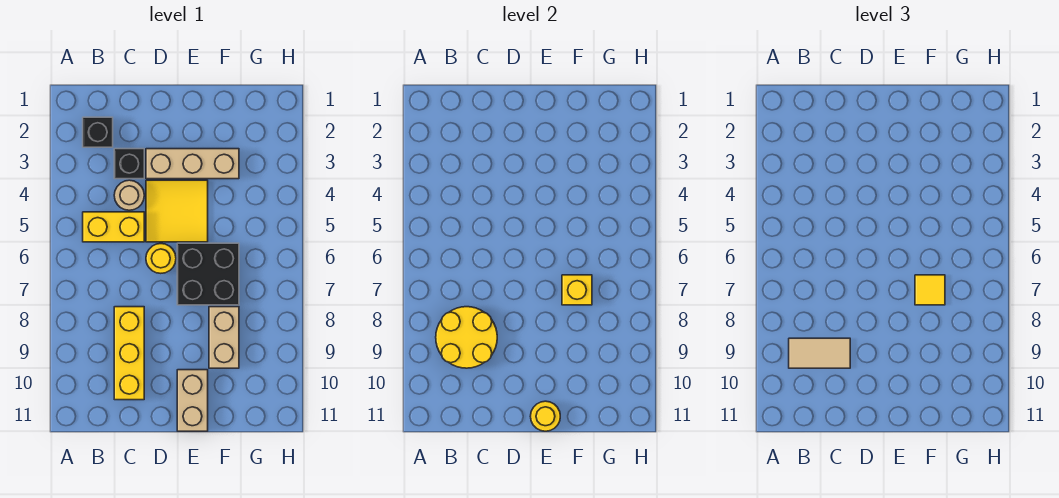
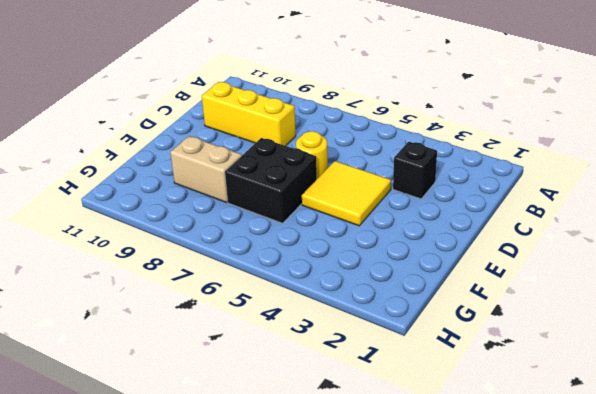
none -> black brick B2 level 1
none -> yellow brick B5:C5 level 1
none -> tan round brick C4 level 1

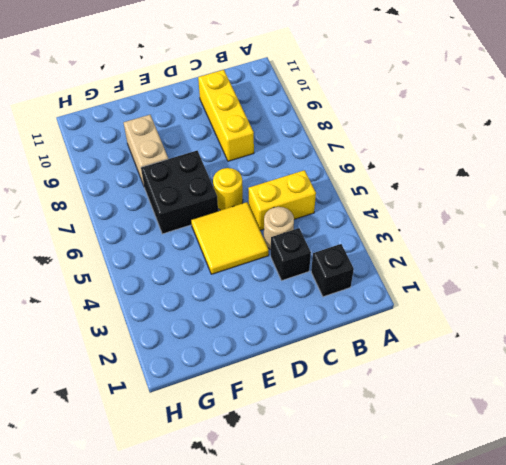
none -> tan brick D3:F3 level 1
none -> tan brick E10:E11 level 1
none -> yellow round brick B8:C9 level 2

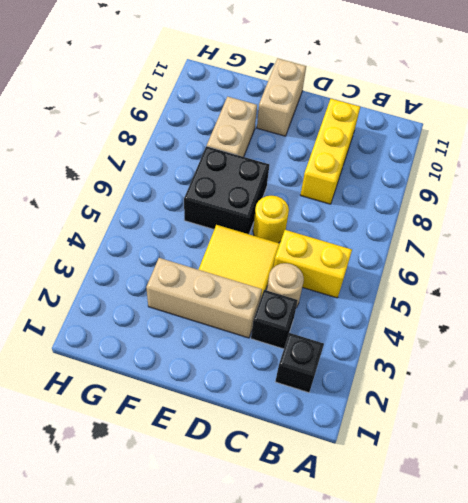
none -> yellow round brick B8:C9 level 2
none -> yellow round brick E11 level 2
none -> yellow brick F7 level 2

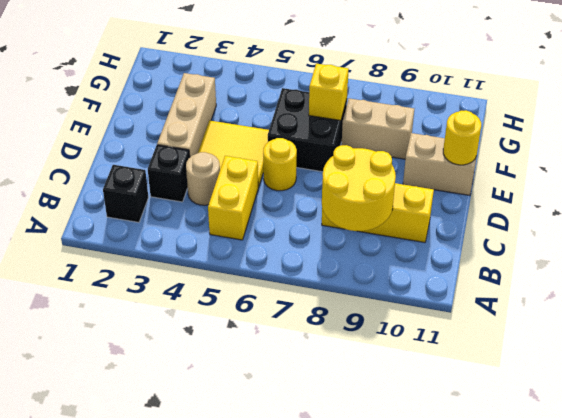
none -> tan tile B9:C9 level 3
none -> yellow tile F7 level 3

